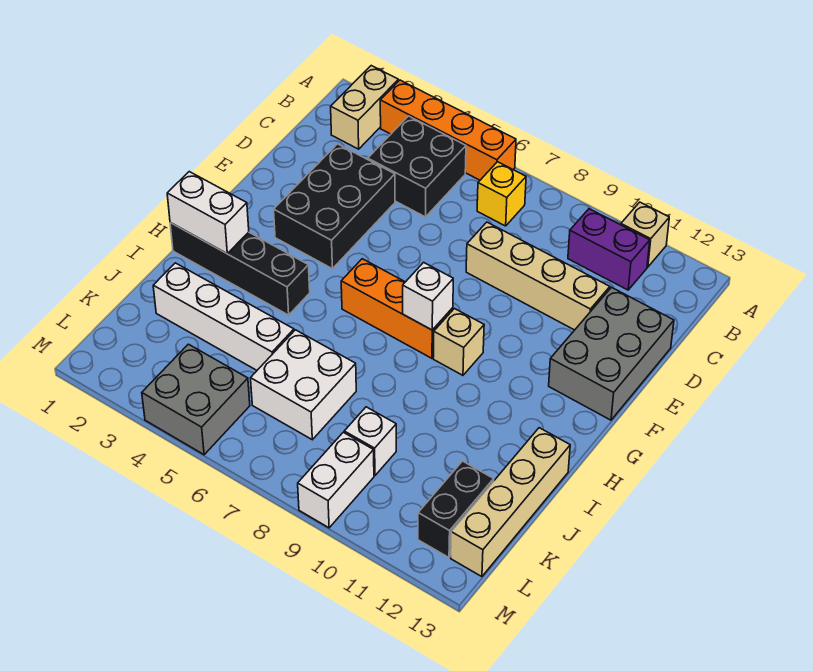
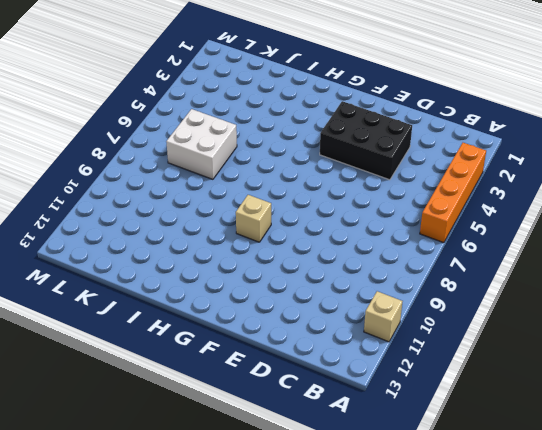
none -> tan brick A2:B2 level 1
none -> black brick B4:C5 level 1
none -> yellow brick B7 level 1

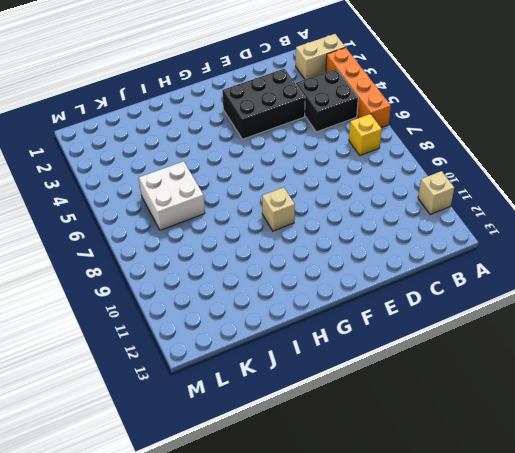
none -> purple brick B10:B11 level 1
none -> tan brick D8:D11 level 1
none -> grey brick D12:F13 level 1

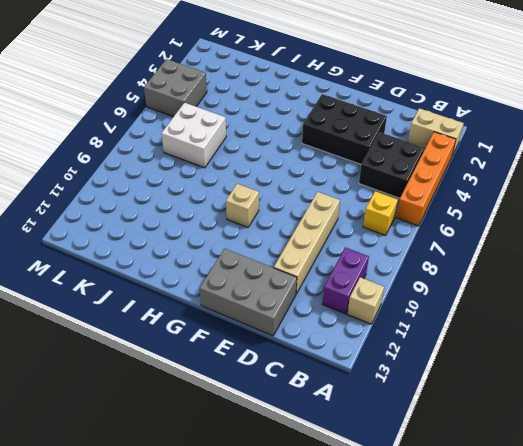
none -> orange brick G6:G8 level 1
none -> black brick H1:H4 level 1
none -> tan brick I13:L13 level 1

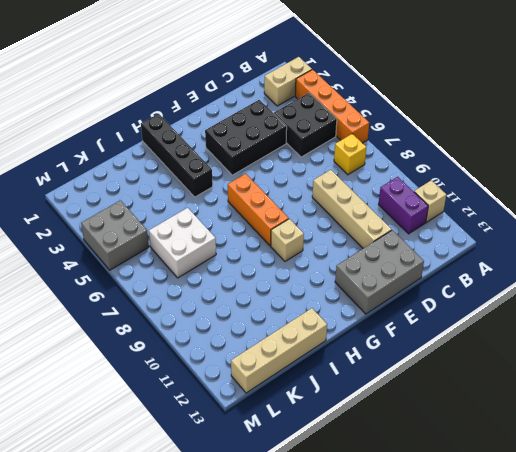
none -> white brick J2:J5 level 1
none -> white brick K9 level 1
none -> black brick K12:L12 level 1

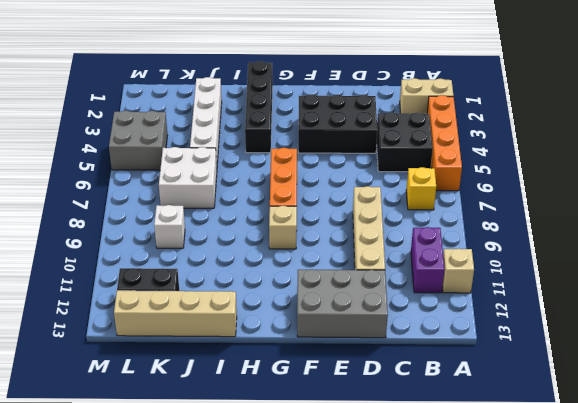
none -> white brick L9:M9 level 1
none -> white brick G8 level 2
none -> white brick H1:H2 level 2

